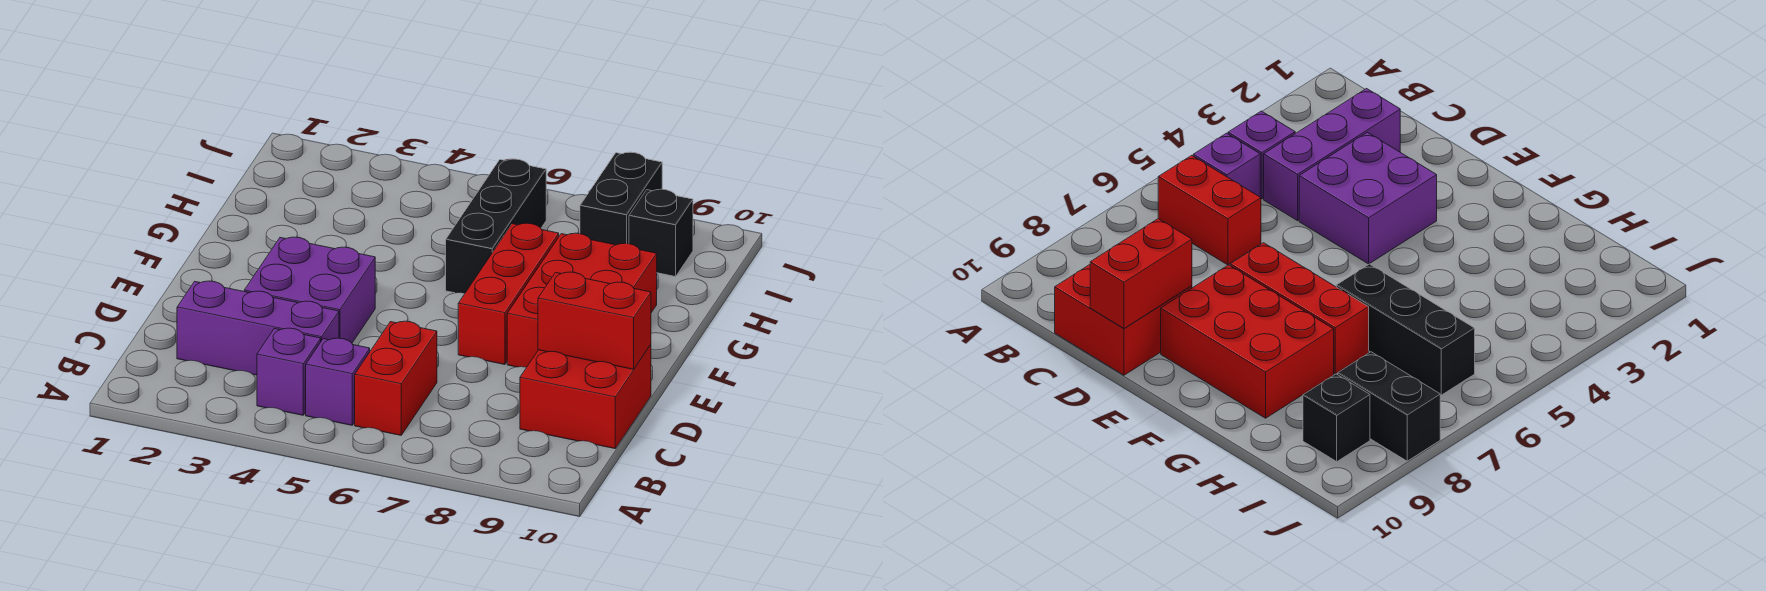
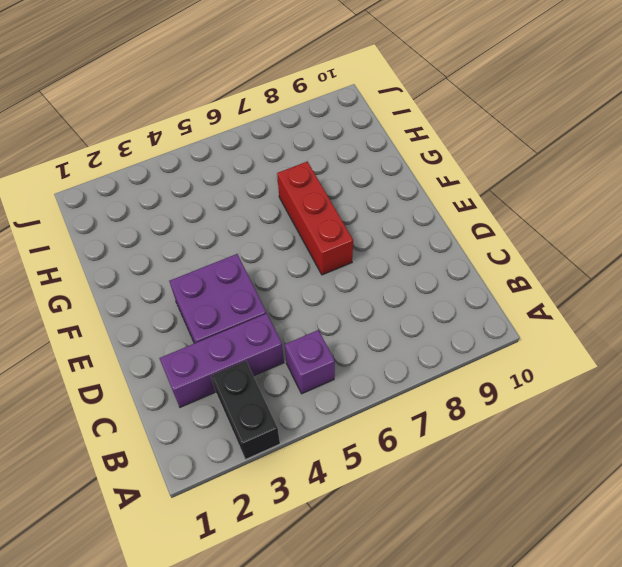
black brick A3:B3 level 1 -> black brick I8:J8 level 1
none -> purple brick B4 level 1
none -> red brick B6:C6 level 1
none -> red brick C9:D10 level 1

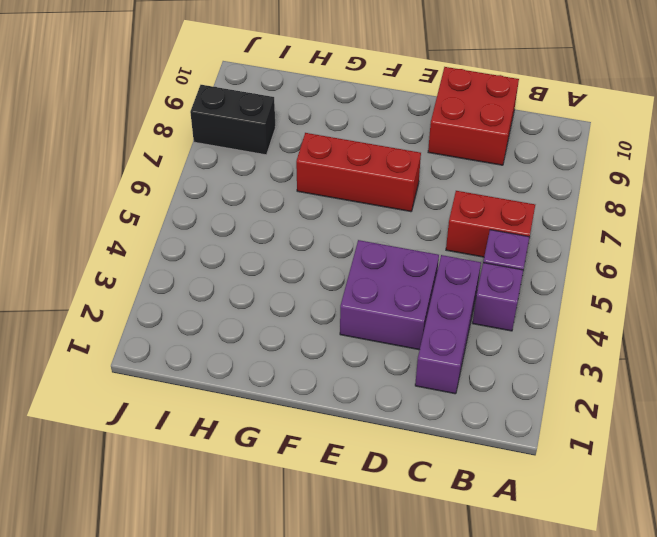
none -> red brick E8:G9 level 1
none -> black brick G6:I6 level 1
none -> black brick I9 level 1

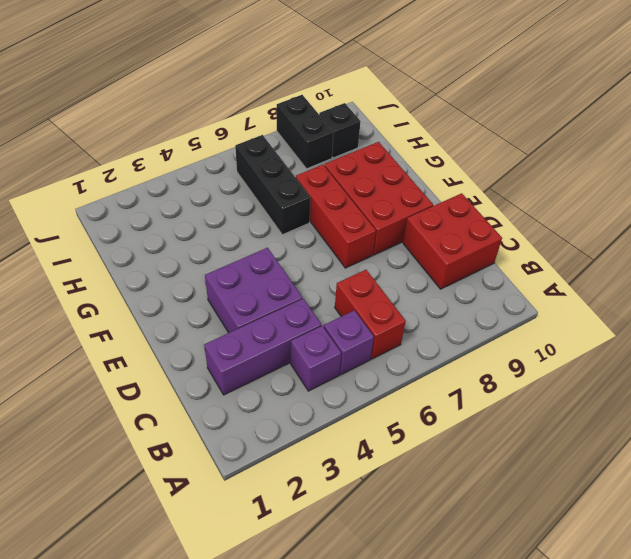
none -> red brick D9:D10 level 2

